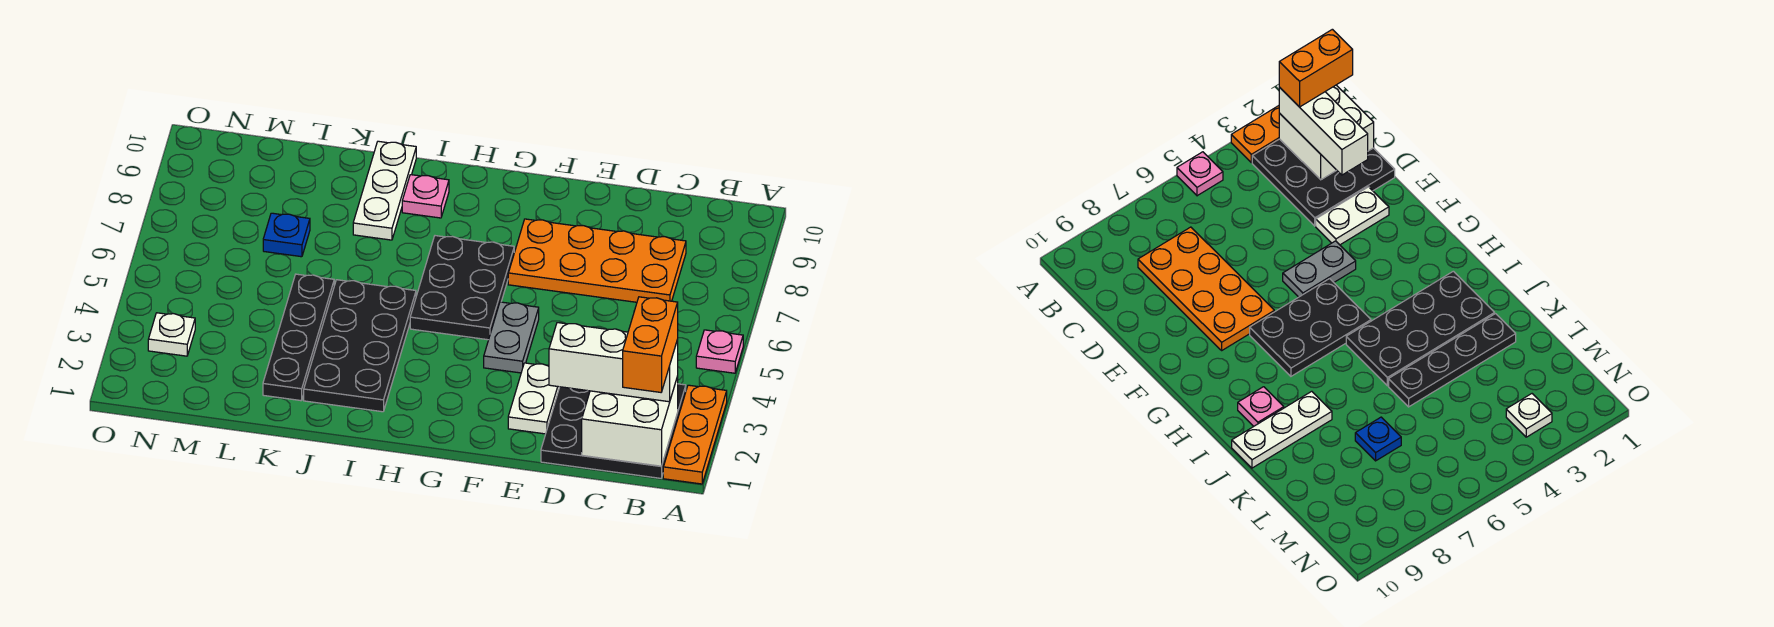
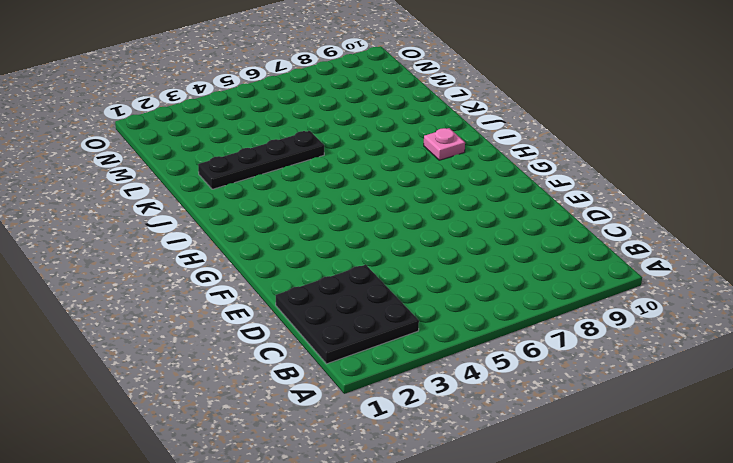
none -> orange plate A1:A3 level 1
none -> pink plate A5 level 1
none -> orange plate C7:F8 level 1

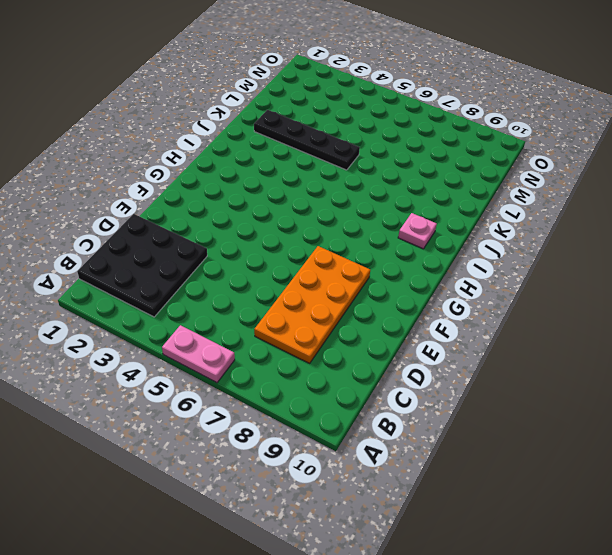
pink plate A5:A6 level 1 -> pink plate A5 level 1
none -> orange plate A1:A3 level 1
none -> white plate E2:E3 level 1
none -> grey plate F4:F5 level 1

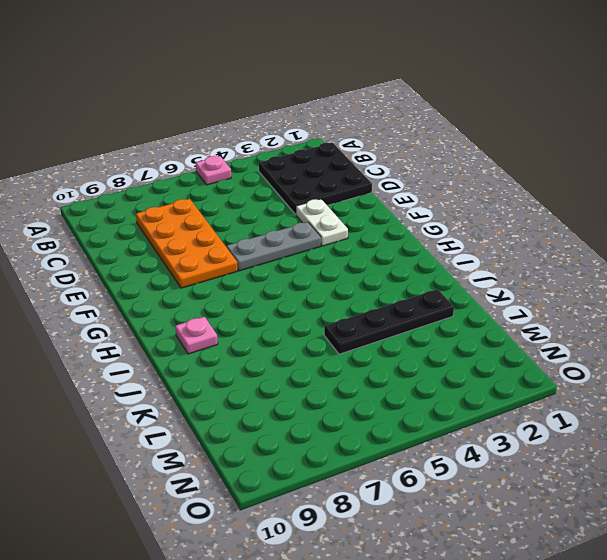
white plate E3:F3 level 1 -> white plate E2:E3 level 1
grey plate F4:F6 level 1 -> grey plate F4:F5 level 1
none -> orange plate A1:A3 level 1
none -> black plate G5:H7 level 1
none -> black plate I2:J5 level 1

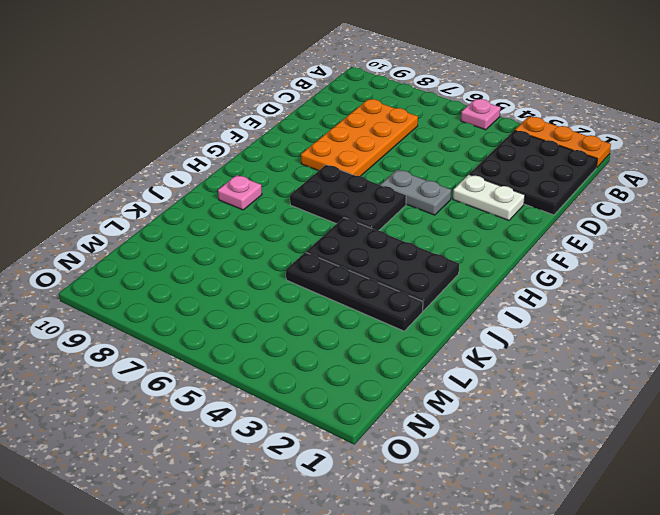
none -> white plate J8:J10 level 1
none -> blue plate L7 level 1
none -> white plate N3 level 1

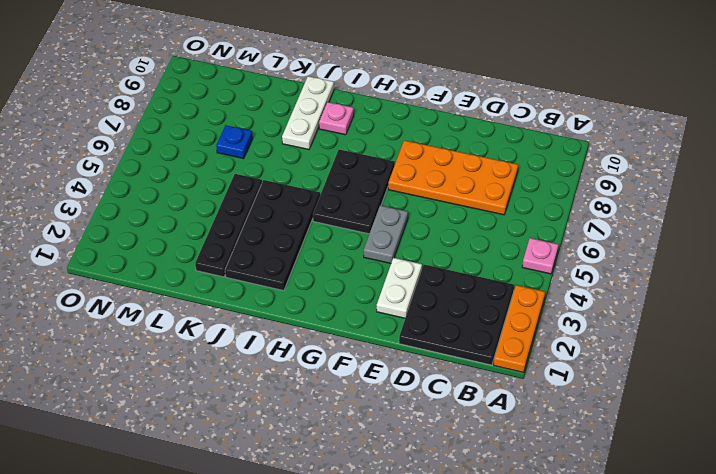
none -> white plate N3 level 1
none -> white brick B1:C2 level 2
none -> white brick B2:D2 level 3

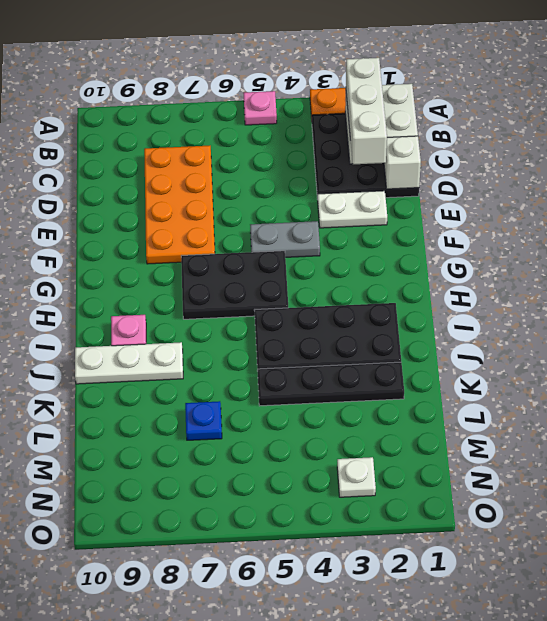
white brick D1 level 2 -> none
none -> orange brick B1:B2 level 4

